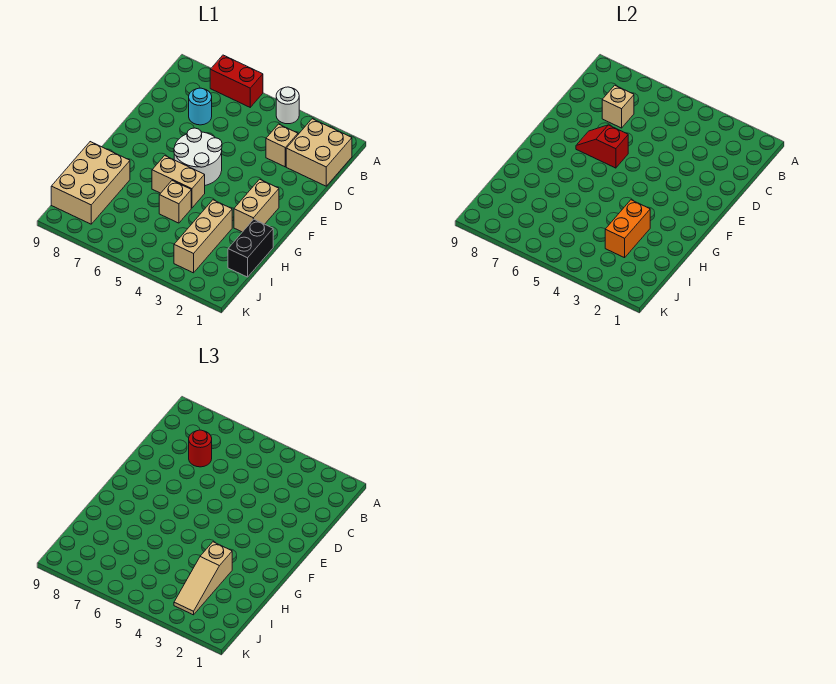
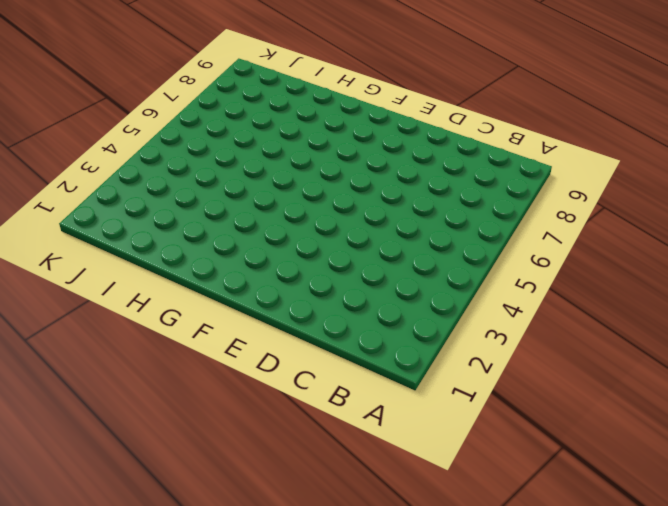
none -> white round brick A4 level 1
none -> red brick A6:A7 level 1
none -> tan brick B1:C2 level 1

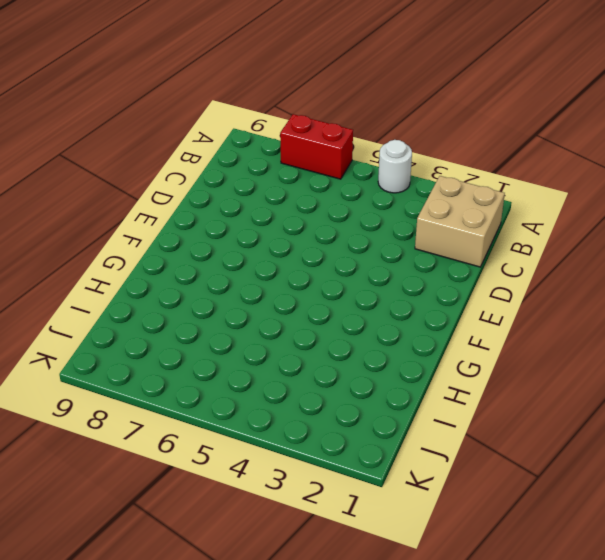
none -> tan brick C3 level 1
none -> cyan round brick C7 level 1
none -> white round brick E5:F6 level 1

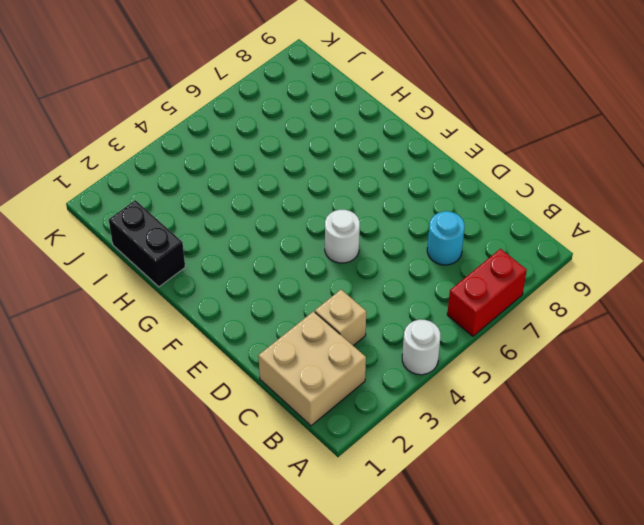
white round brick E5 level 1 -> white round brick E5:F6 level 1
none -> tan brick F2:G2 level 1
none -> tan brick G5:G6 level 1
none -> tan brick H3:J3 level 1

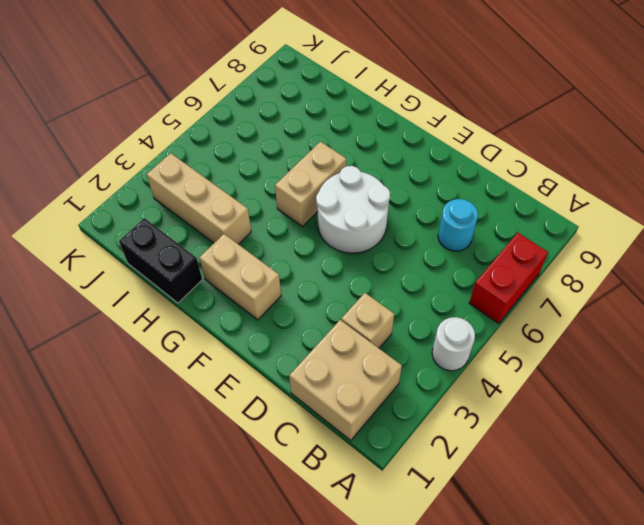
none -> tan brick H5 level 1
none -> tan brick H8:J9 level 1
none -> tan brick C7 level 2

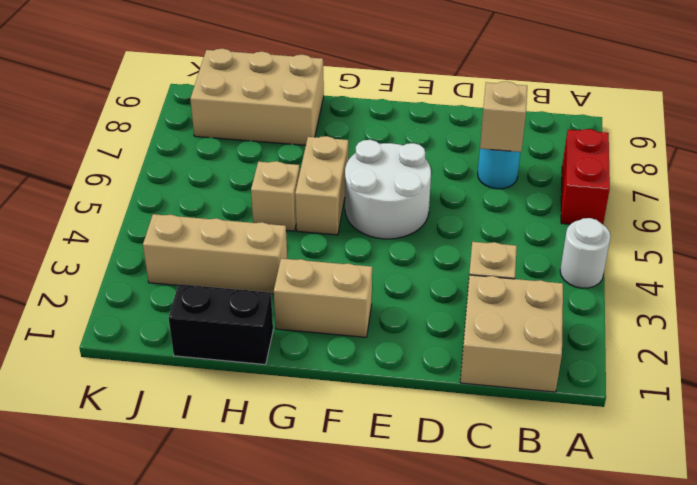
none -> red slope E6:E7 level 2 top 6
none -> orange brick H3:I3 level 2
none -> red round brick C7 level 3

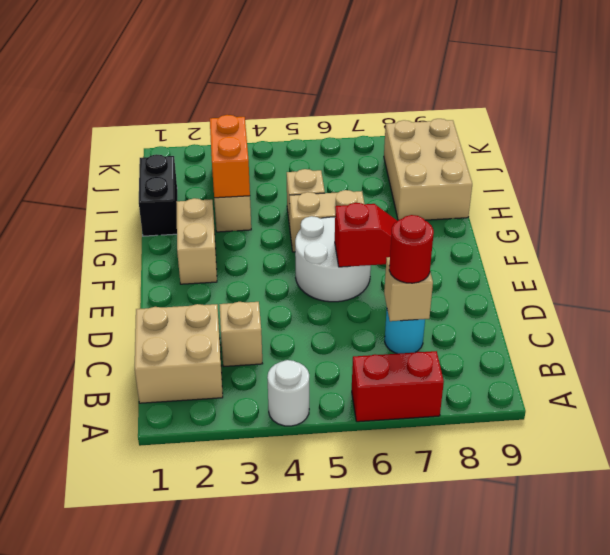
none -> tan slope H3:J3 level 3 top H

